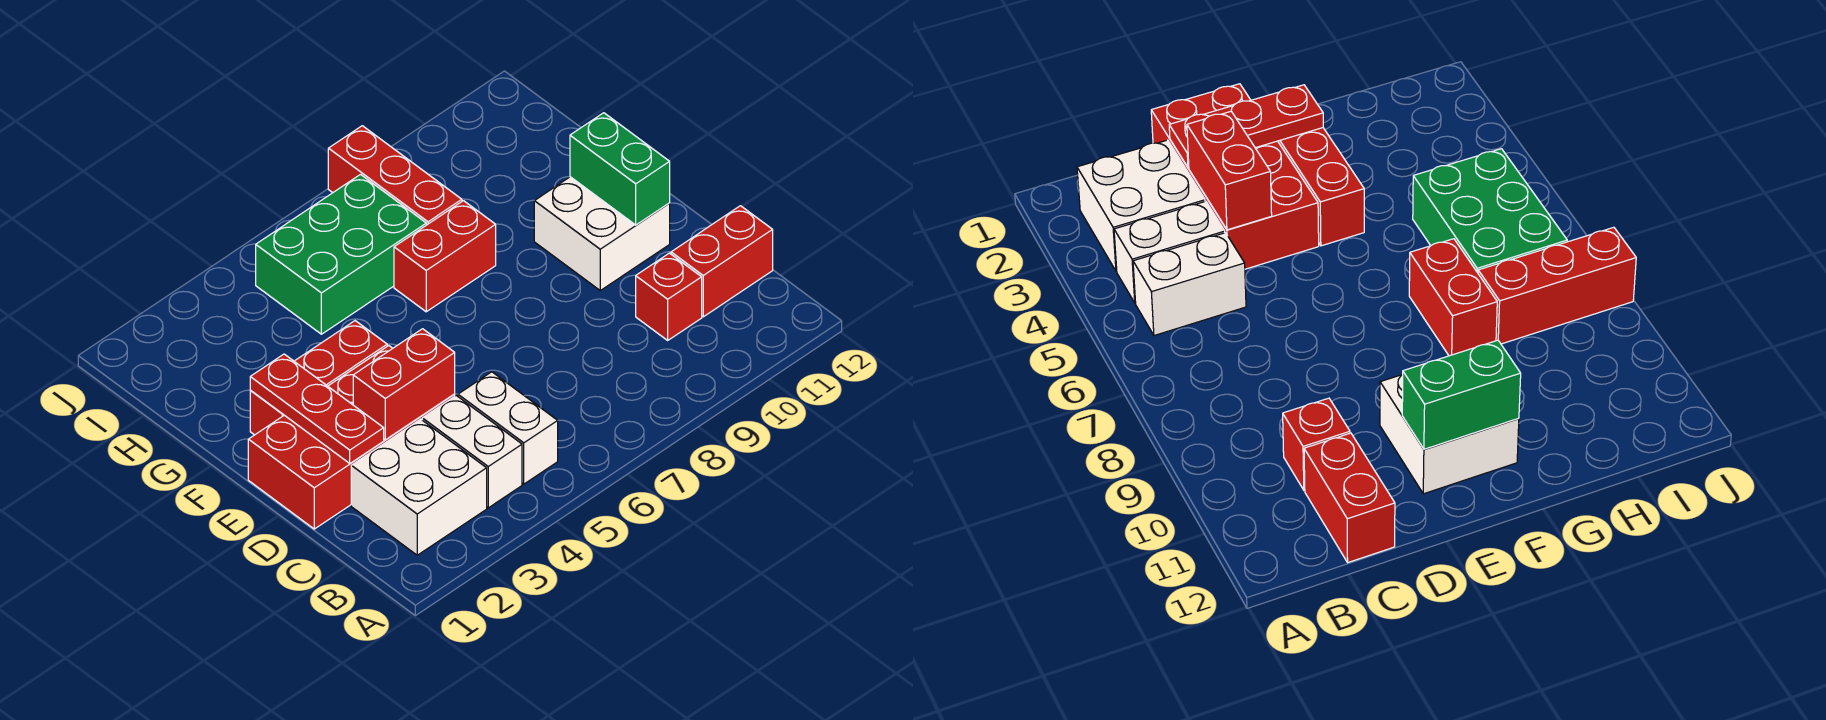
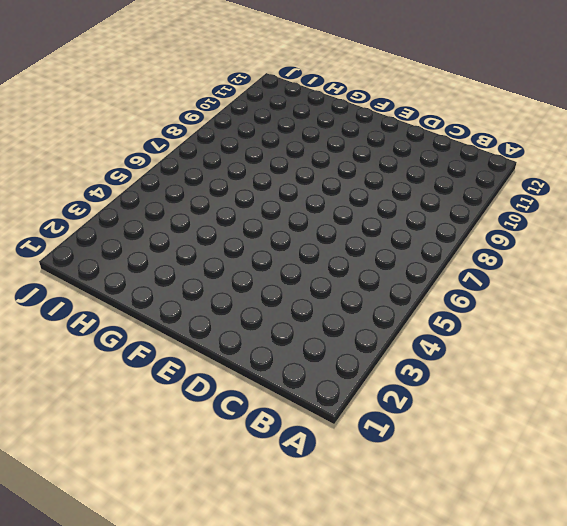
none -> white brick B2:C3 level 1
none -> white brick B4:C4 level 1
none -> white brick B5:C5 level 1

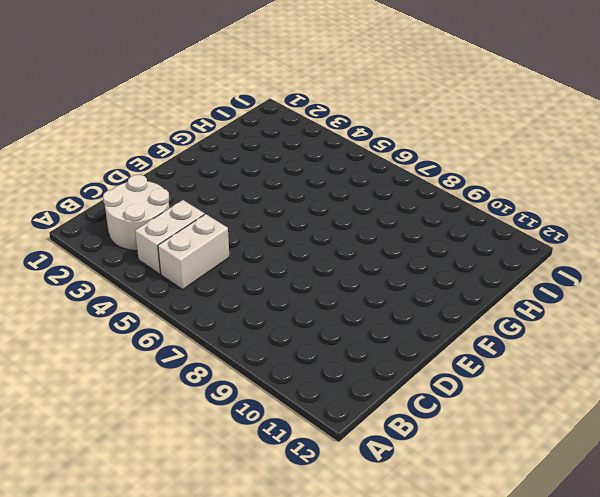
white round brick B2:C3 level 1 -> white brick B2:C3 level 1
none -> red brick C10 level 1
none -> red brick C11:C12 level 1
none -> red brick D1:E4 level 1

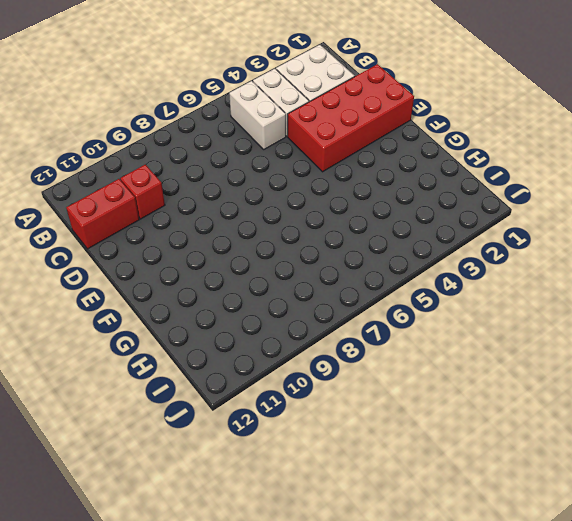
none -> white brick E10:F11 level 1
none -> red brick F2:F4 level 1
none -> red brick G7:G8 level 1

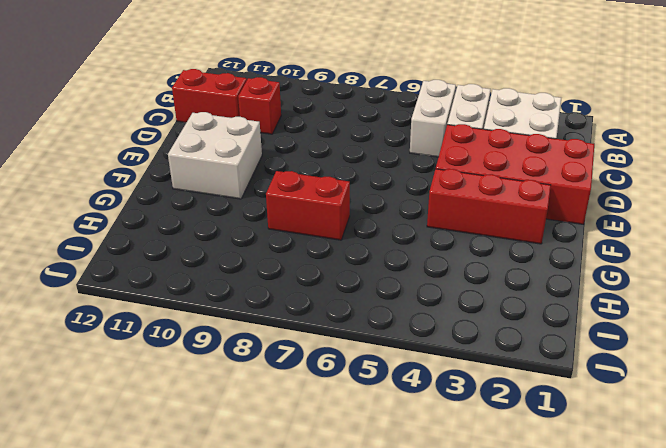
none -> green brick H5:I7 level 1
none -> red brick H8:J8 level 1
none -> red plate D2:F2 level 2

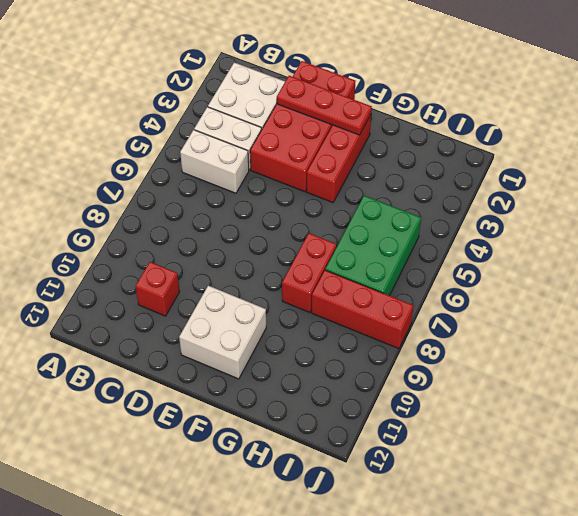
none -> red brick C11:C12 level 1
none -> red brick D3:D4 level 2
none -> green brick E11:F11 level 2

